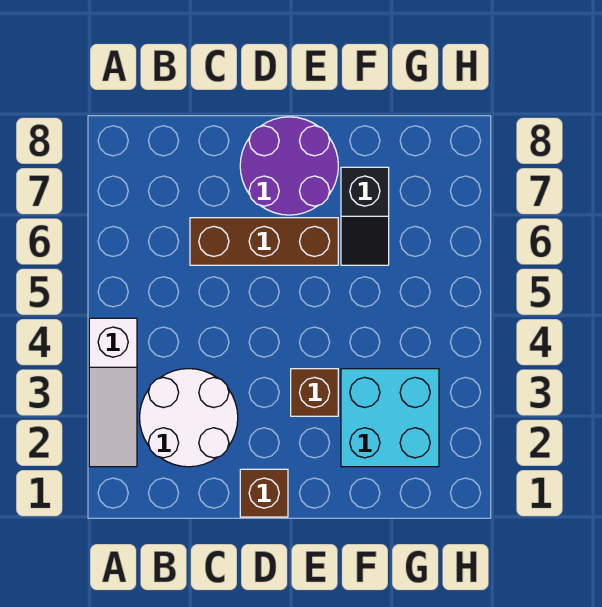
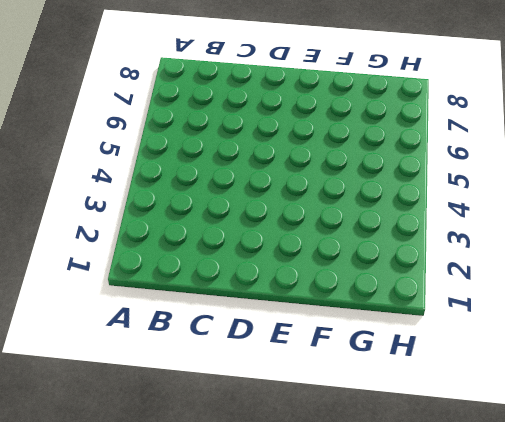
none -> white slope A2:A4 level 1 top 4
none -> white round brick B2:C3 level 1

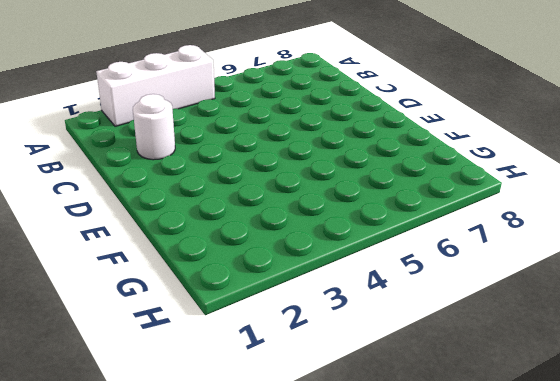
white brick A2:A4 level 1 -> white slope A2:A4 level 1 top 4
white round brick C2 level 1 -> white round brick B2:C3 level 1
none -> brown brick C6:E6 level 1
none -> brown brick D1 level 1

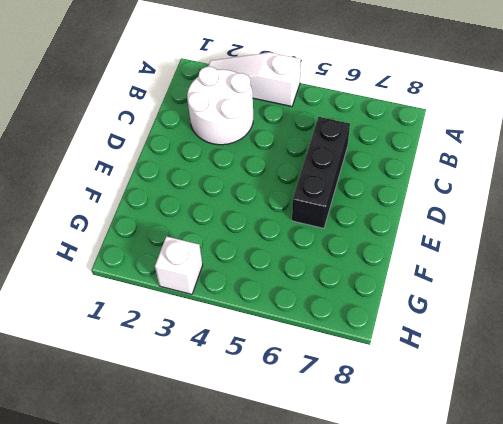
black brick C6:E6 level 1 -> brown brick C6:E6 level 1
white brick H3 level 1 -> none
none -> brown brick D1 level 1
none -> purple round brick D7:E8 level 1

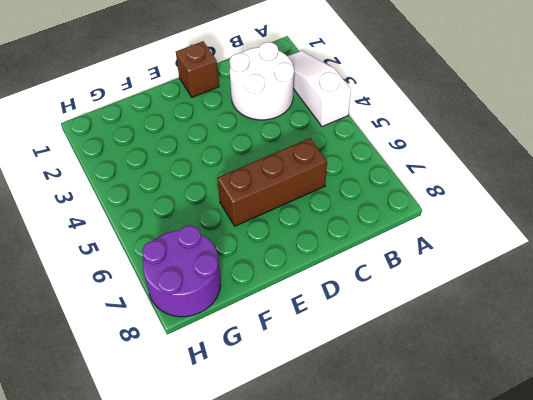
purple round brick G7:H8 level 1 -> purple round brick D7:E8 level 1
none -> brown brick E3 level 1
none -> cyan brick F2:G3 level 1

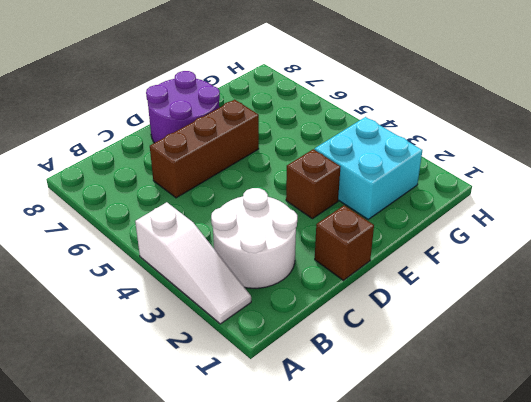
none -> black slope F6:F7 level 1 top 7

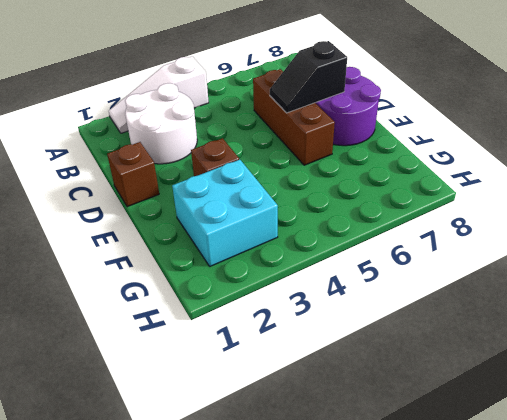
black slope D6:D7 level 2 top 7 -> black slope F6:F7 level 1 top 7

